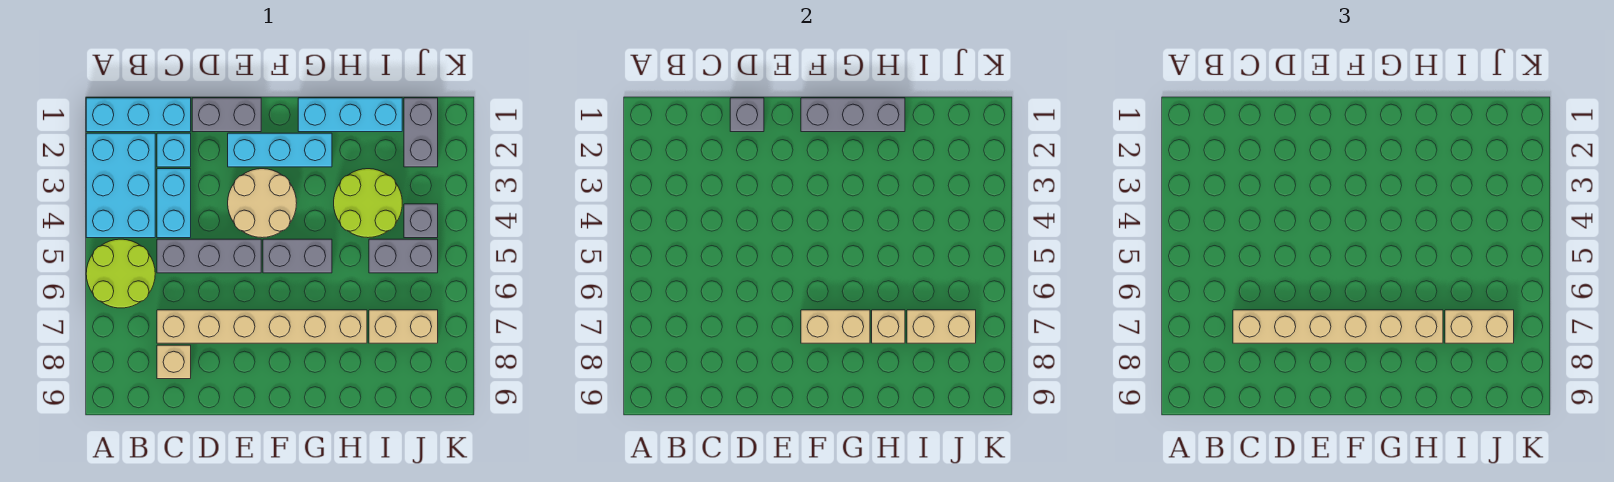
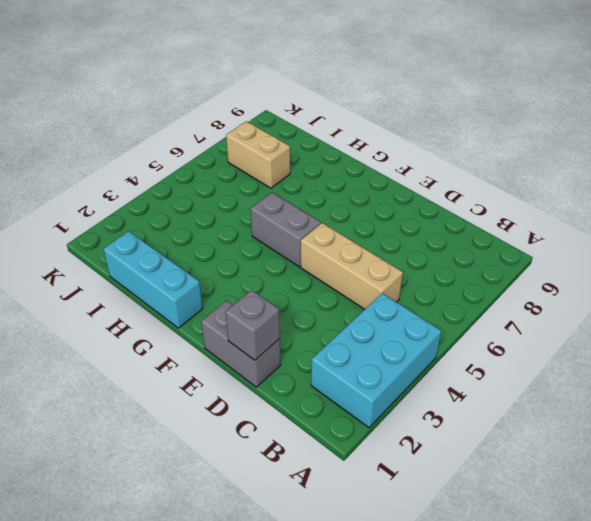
tan brick C5:E5 level 1 -> grey brick C5:E5 level 1
none -> cyan brick A1:C1 level 1
none -> lime round brick A5:B6 level 1
none -> cyan brick C2 level 1

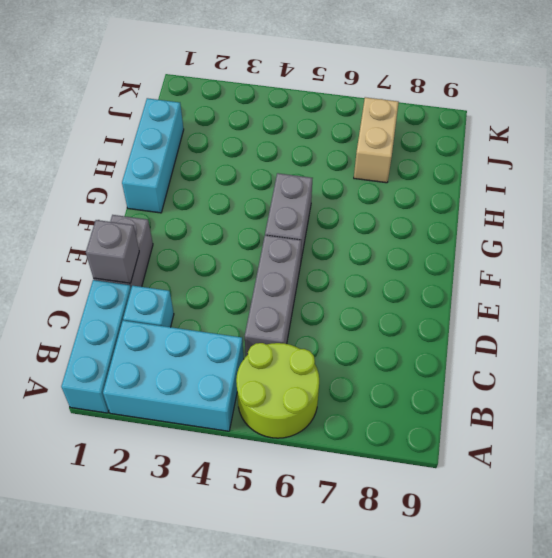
none -> cyan brick C3:C4 level 1
none -> tan brick C7:H7 level 1
none -> tan brick C8 level 1

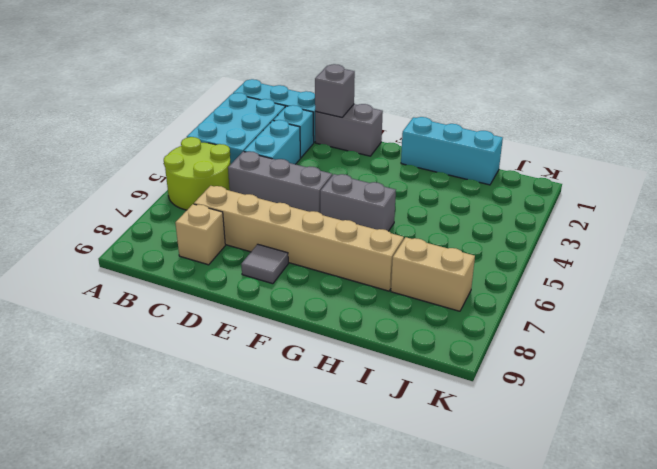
grey tile E8 level 1 -> none
none -> cyan brick E2:G2 level 1
none -> tan round brick E3:F4 level 1
none -> lime round brick H3:I4 level 1

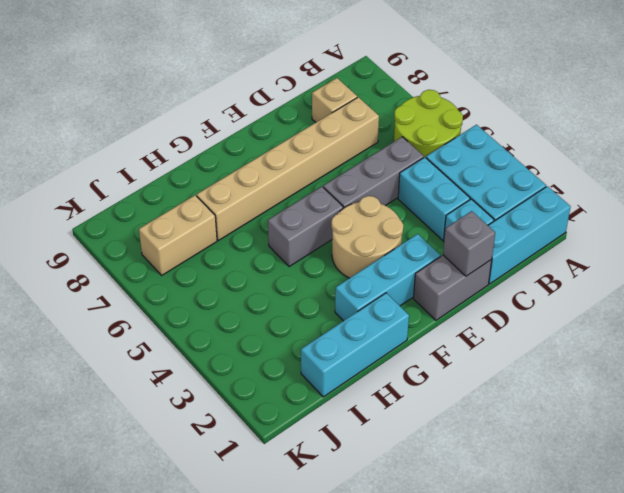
none -> lime round brick H3:I4 level 1
none -> grey brick I5:J5 level 1
none -> grey brick J1:J2 level 1

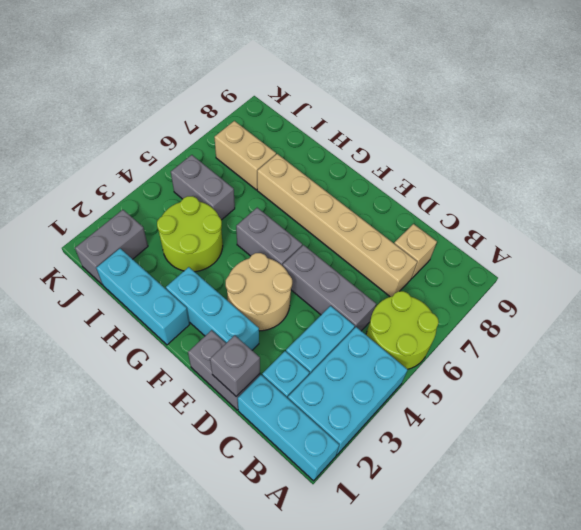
none -> grey brick J4 level 1
none -> grey brick F1:H1 level 2
none -> tan brick F7:G7 level 2

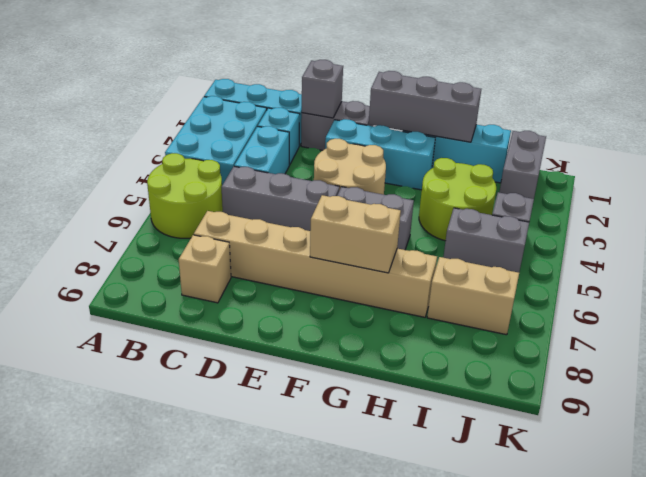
none -> tan brick H7 level 2
none -> tan brick I7:J7 level 2
none -> tan brick C7:H7 level 3

